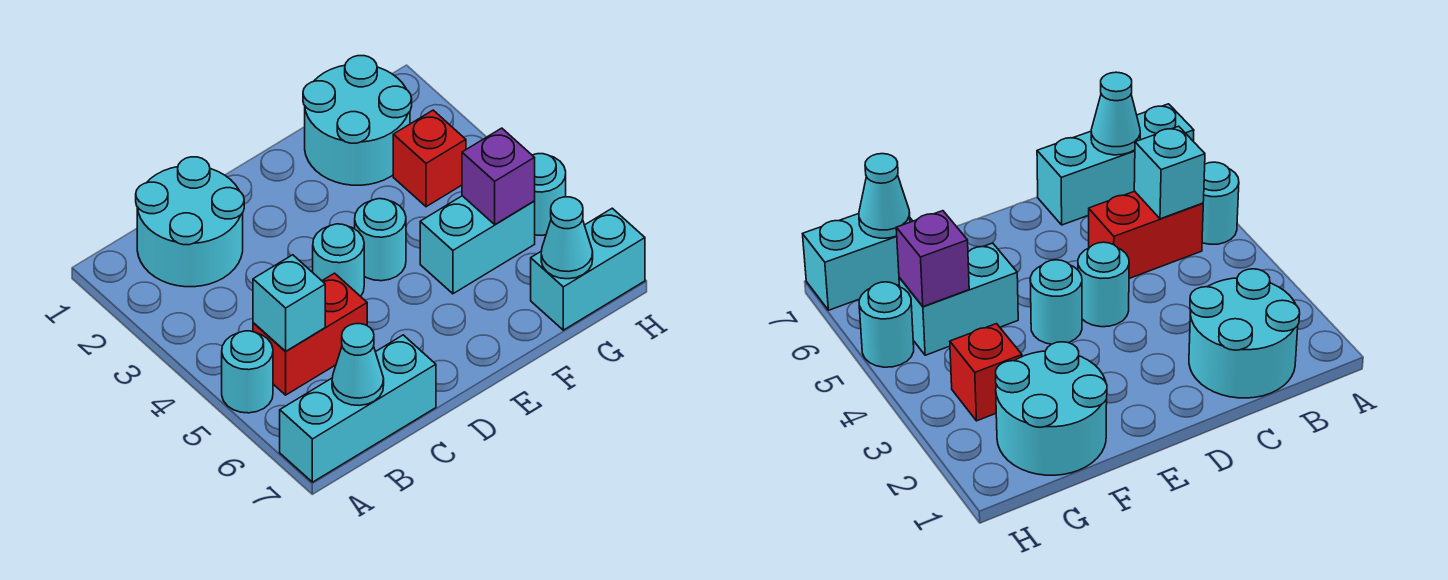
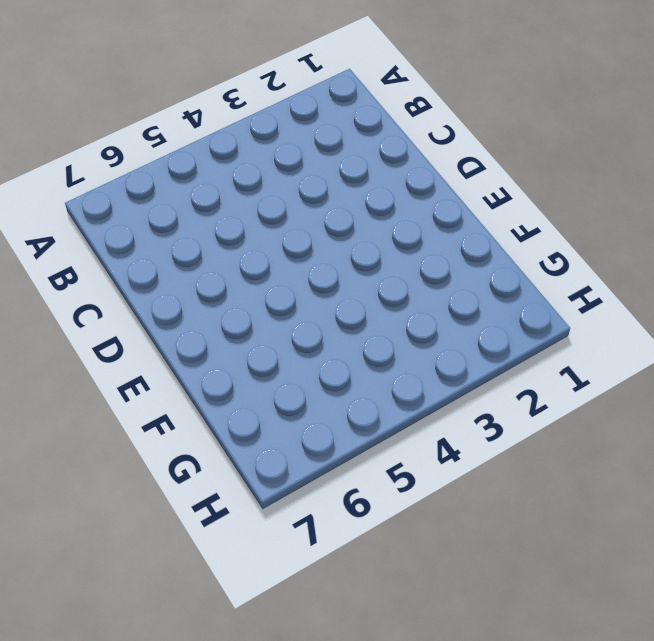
none -> cyan round brick A5 level 1
none -> cyan brick A7:C7 level 1
none -> cyan round brick B1:C2 level 1

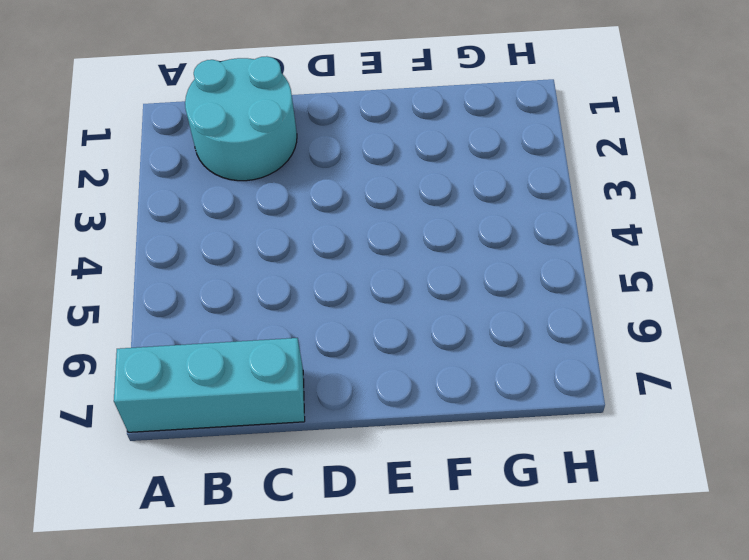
none -> cyan round brick A5 level 1
none -> red brick B5:C5 level 1
none -> cyan round brick D4 level 1

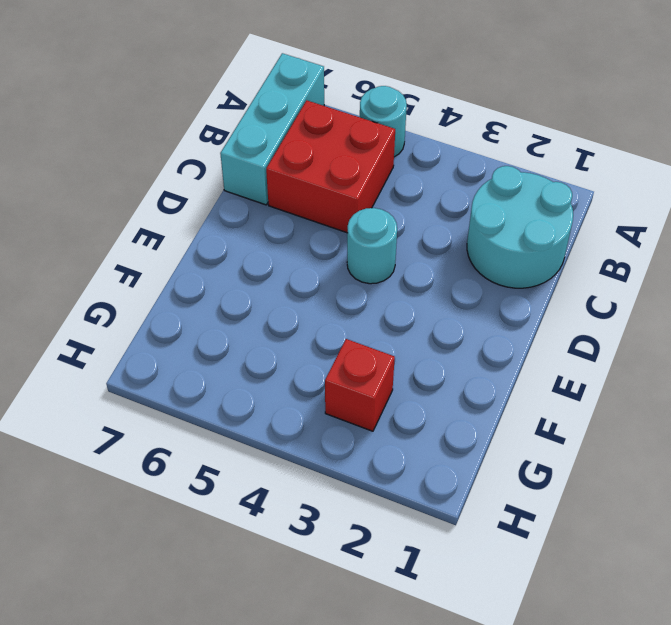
red brick B5:C6 level 1 -> red brick B5:C5 level 1
none -> cyan round brick E4 level 1
none -> cyan round brick F1:G2 level 1
none -> cyan brick F5:G5 level 1

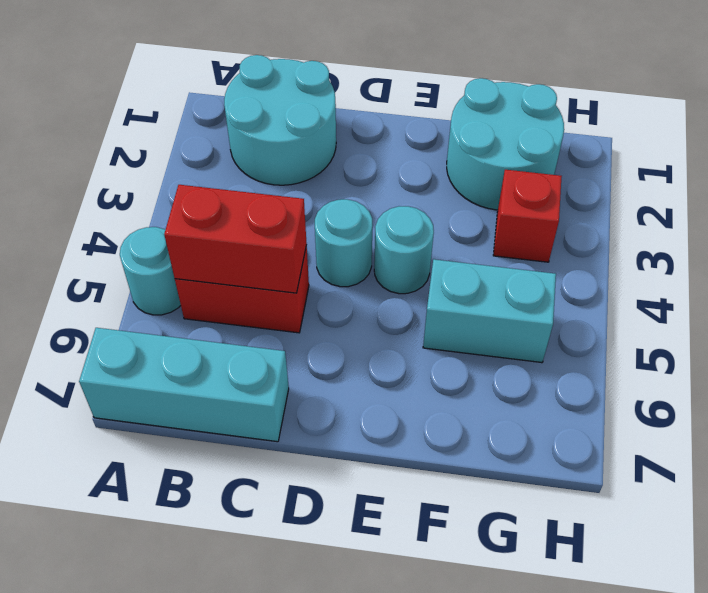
red brick B5:C5 level 2 -> cyan brick B5 level 2
none -> cyan brick G7:H7 level 1
none -> cyan round brick H5 level 1
none -> cyan cone B7 level 2

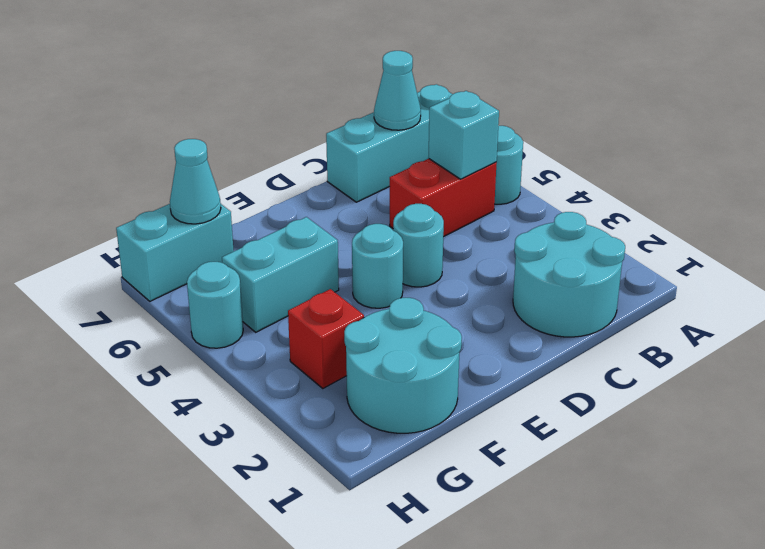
none -> purple brick G5 level 2

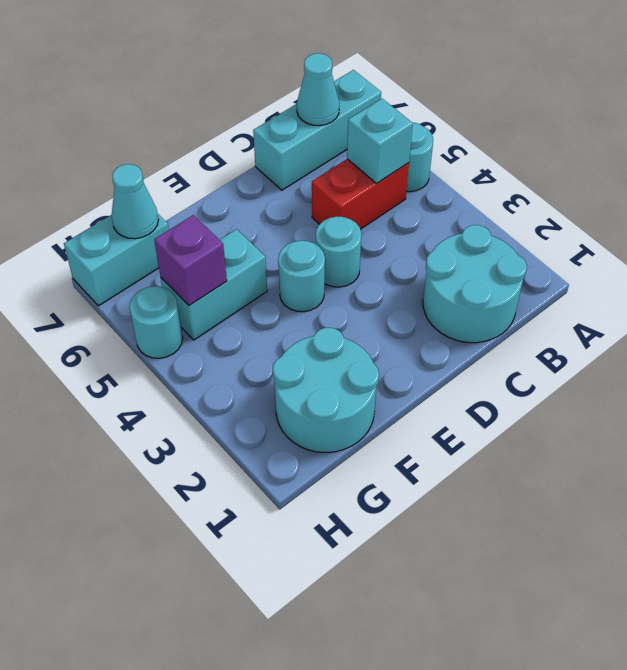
none -> red brick G3 level 1

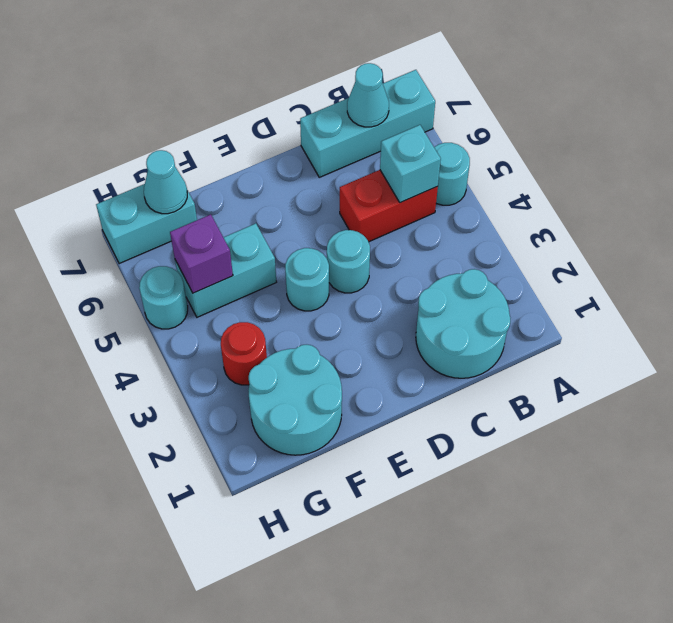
red round brick G3 level 1 -> red brick G3 level 1

